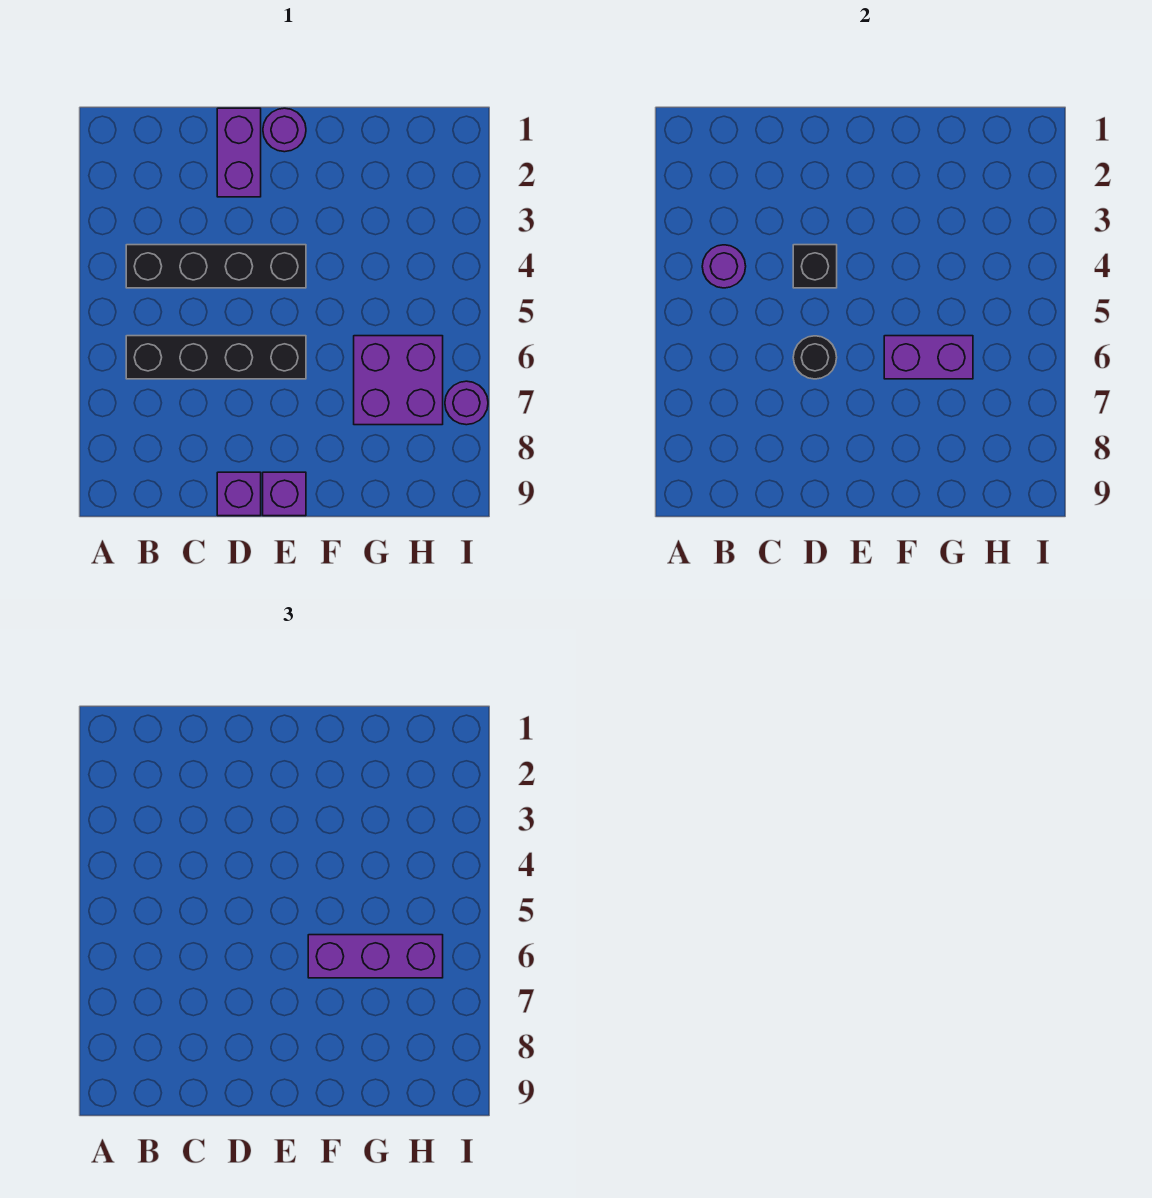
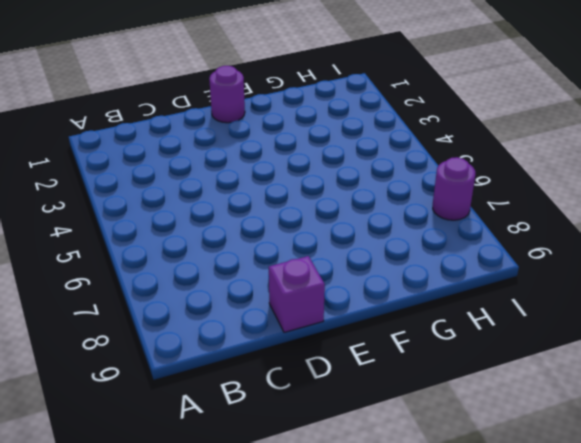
none -> black brick B4:E4 level 1
none -> black brick B6:E6 level 1
none -> purple brick D1:D2 level 1

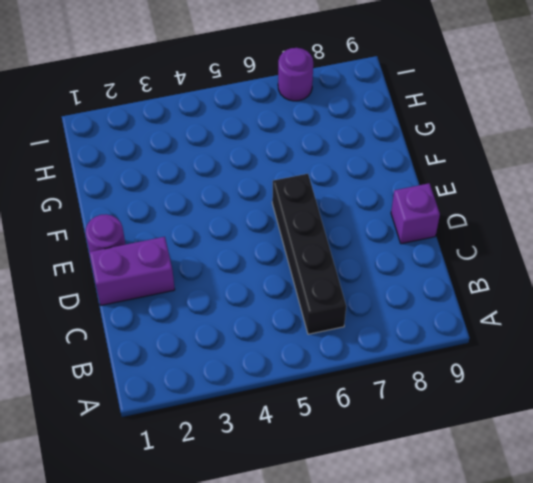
none -> black brick B4:E4 level 1
none -> purple brick E9 level 1
none -> purple brick G6:H7 level 1

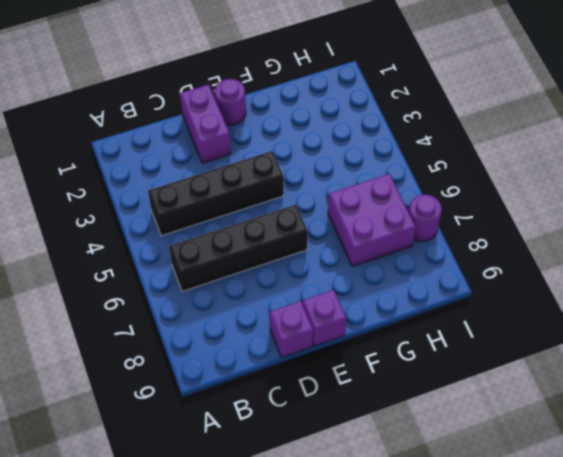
none -> purple round brick B4 level 2
none -> black brick D4 level 2
none -> black round brick D6 level 2

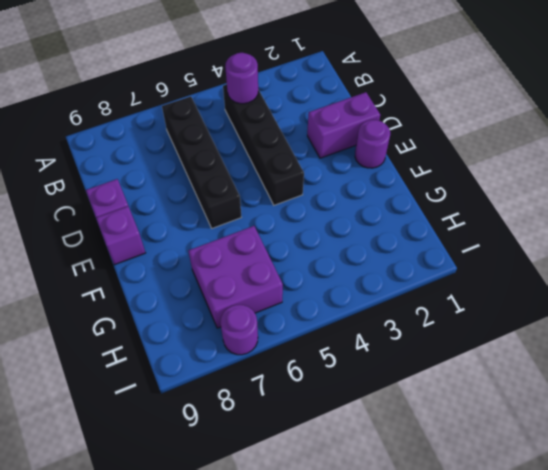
none -> black brick D4 level 2
none -> black round brick D6 level 2
none -> purple brick F6:G6 level 2

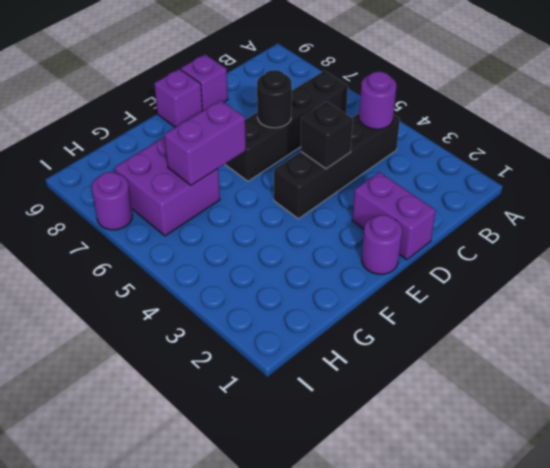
none -> purple brick F6:H6 level 3

